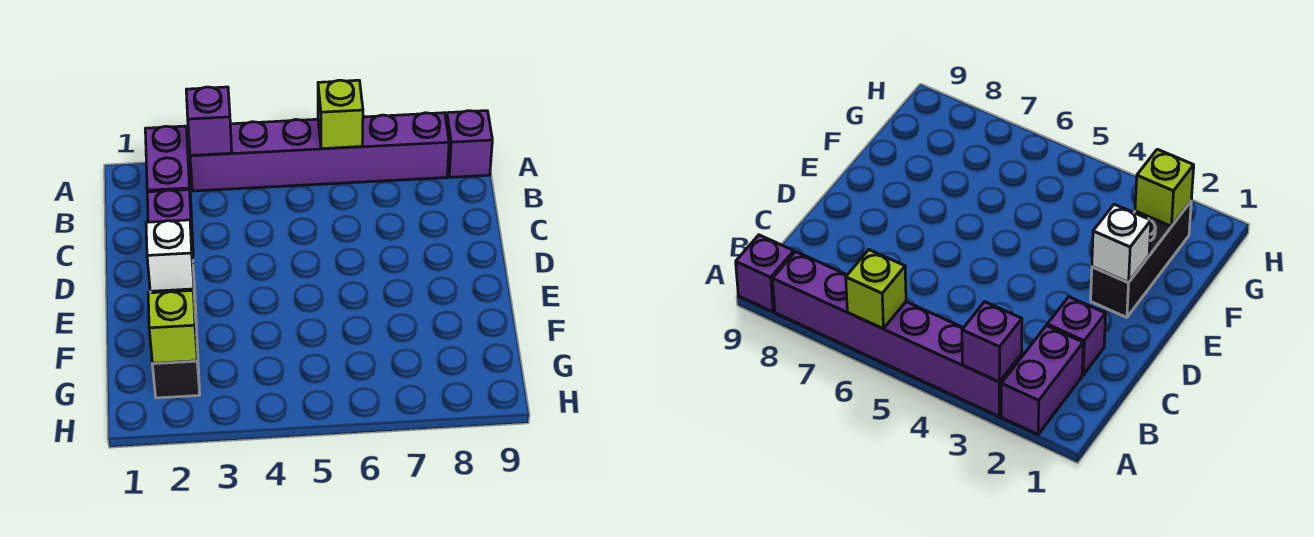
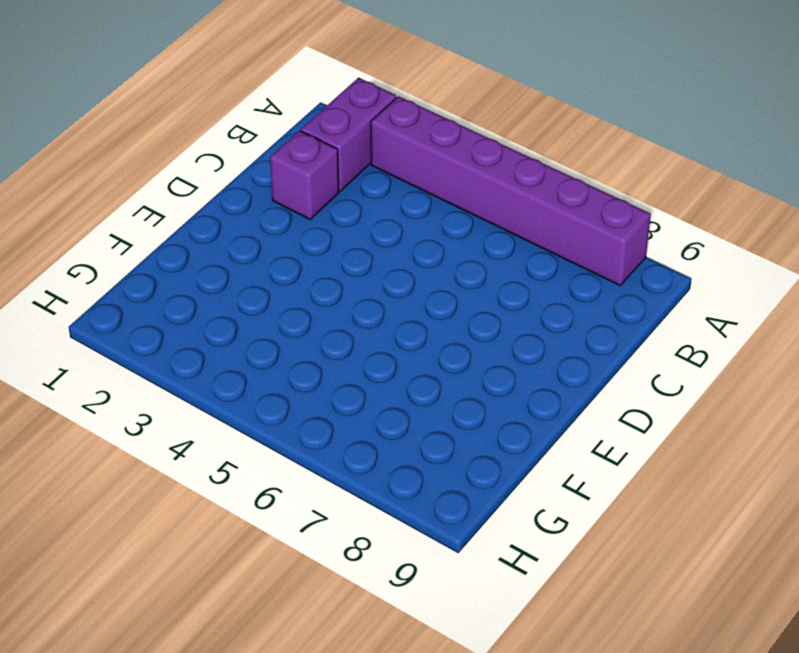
none -> purple brick A9 level 1
none -> black brick E2:G2 level 1

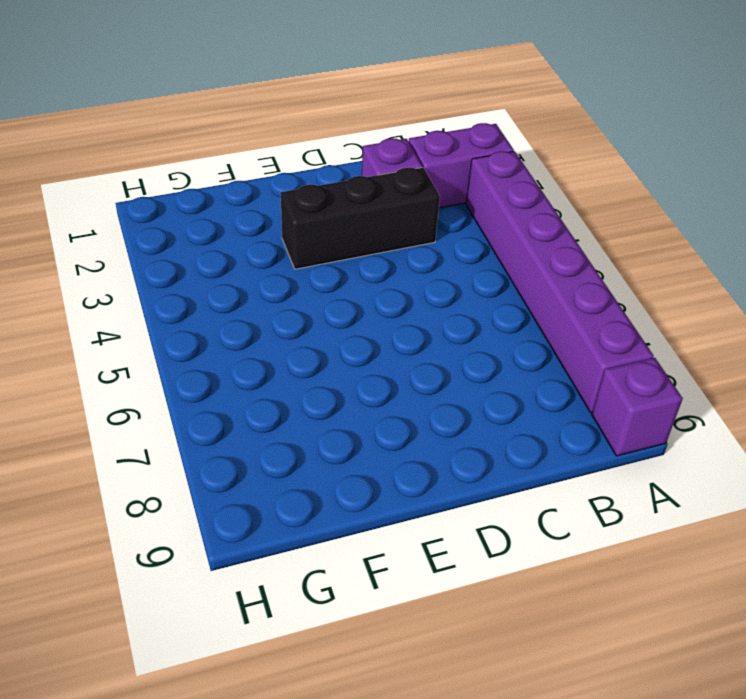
black brick C3:E3 level 1 -> black brick E2:G2 level 1
none -> purple brick A3 level 2
none -> lime brick A6 level 2

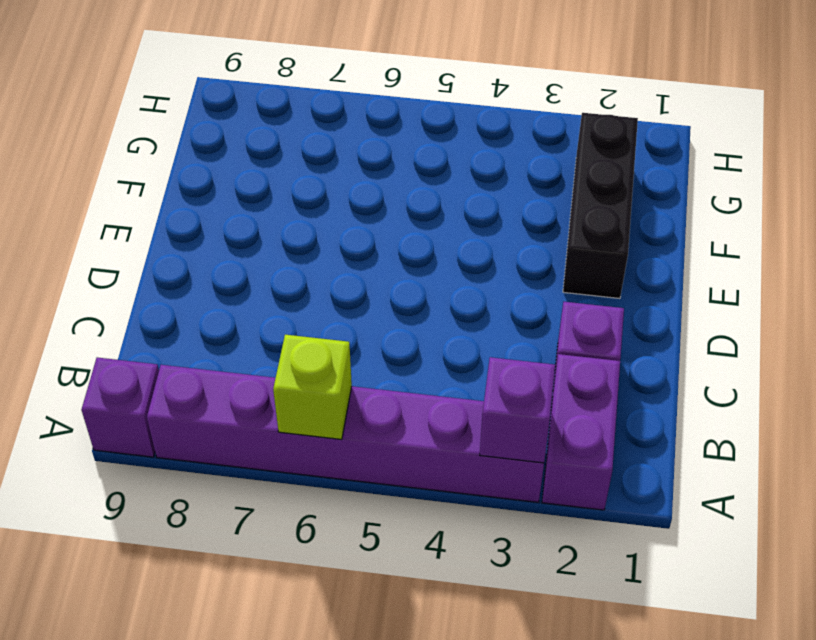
none -> white brick E2 level 2
none -> lime brick G2 level 2

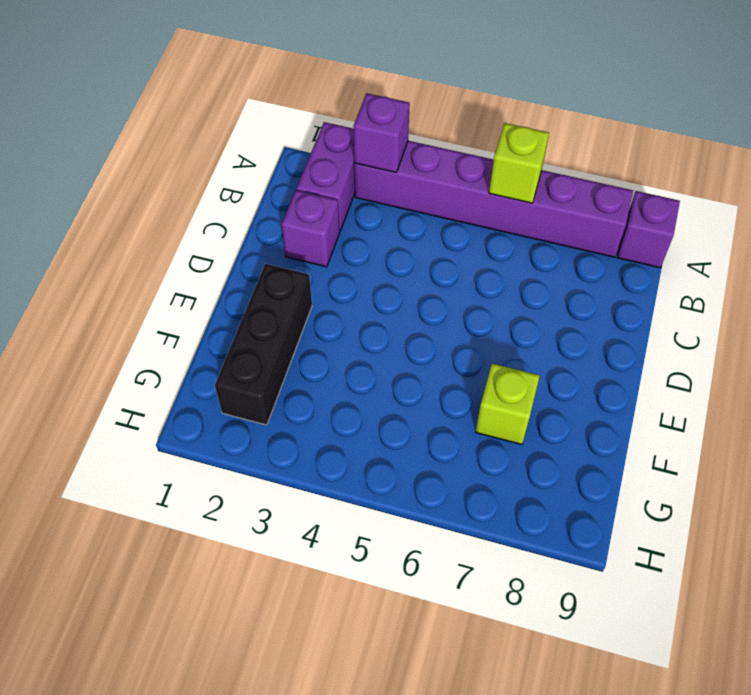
lime brick F7 level 1 -> lime brick G2 level 2
none -> white brick E2 level 2

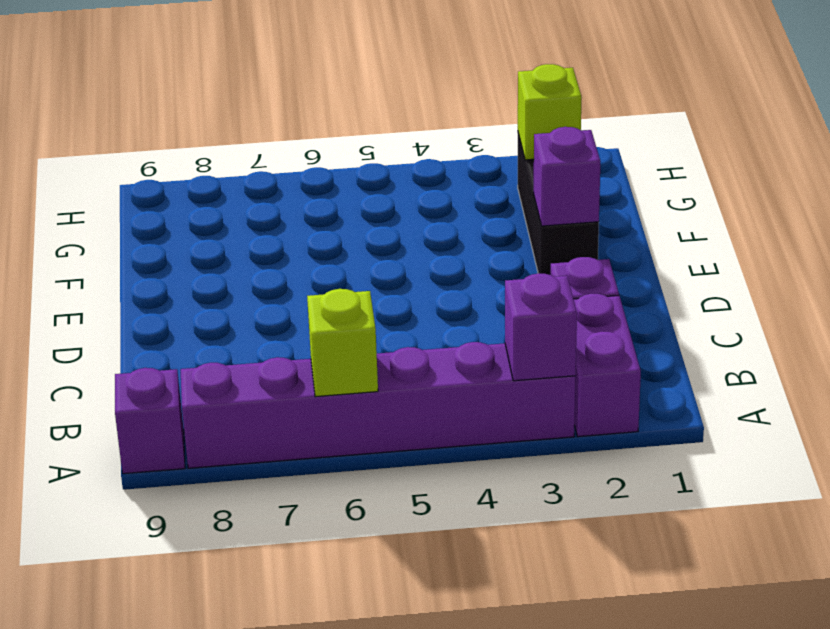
purple brick E2 level 2 -> white brick E2 level 2

